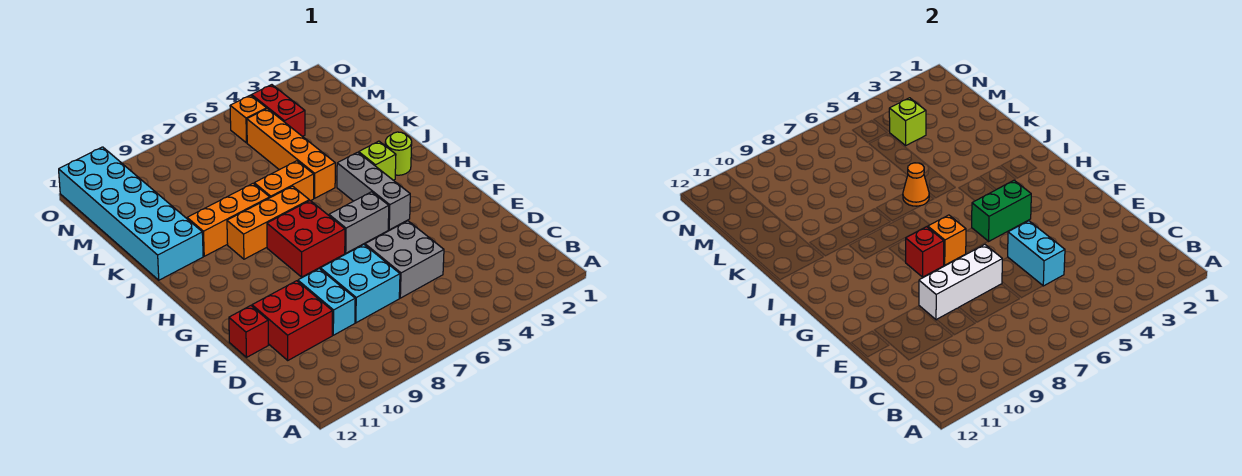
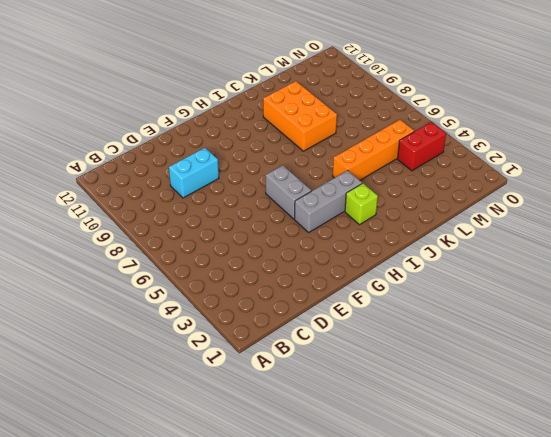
orange brick J8:K10 level 1 -> orange brick J8:J10 level 1
none -> grey brick D5:E6 level 1
none -> cyan brick D7:E8 level 1
none -> red brick D10:E11 level 1

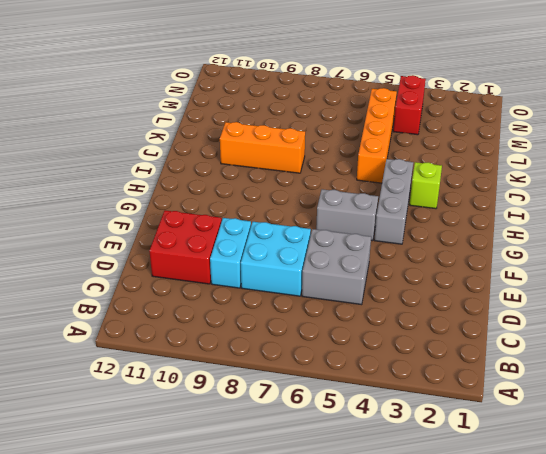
none -> red brick E12 level 1
none -> red brick G7:H8 level 1
none -> lime round brick I2 level 1

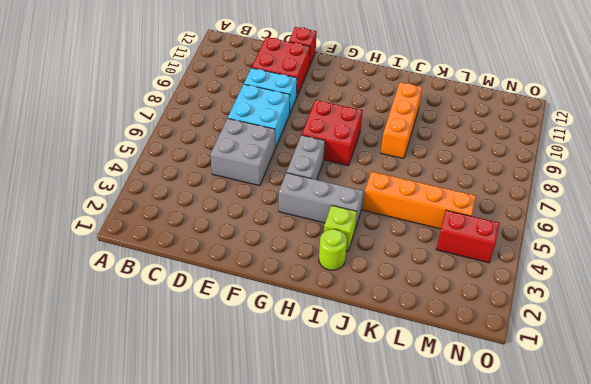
none -> orange brick I7:I9 level 1
none -> orange brick J6:J7 level 1
none -> cyan brick J11:O12 level 1

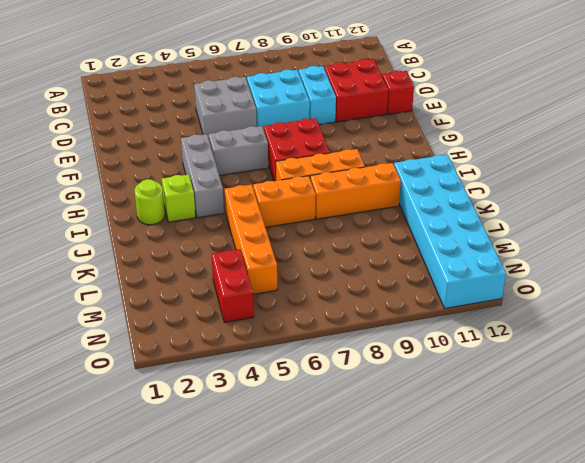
none -> orange brick N5 level 1
none -> cyan brick D5:E5 level 2
none -> white brick E7:E9 level 2

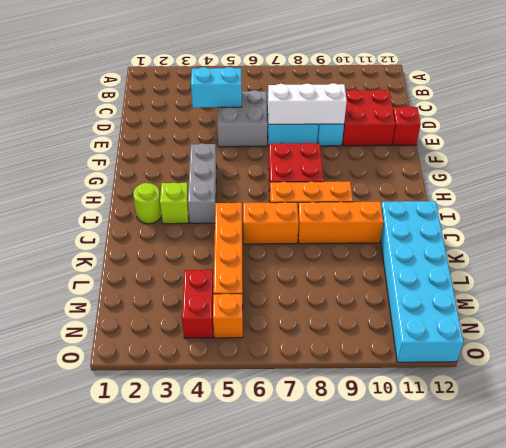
cyan brick D4:D5 level 2 -> cyan brick D5:E5 level 2
none -> grey brick G5:G6 level 1
none -> green brick G4:G5 level 2
none -> orange brick G7 level 2

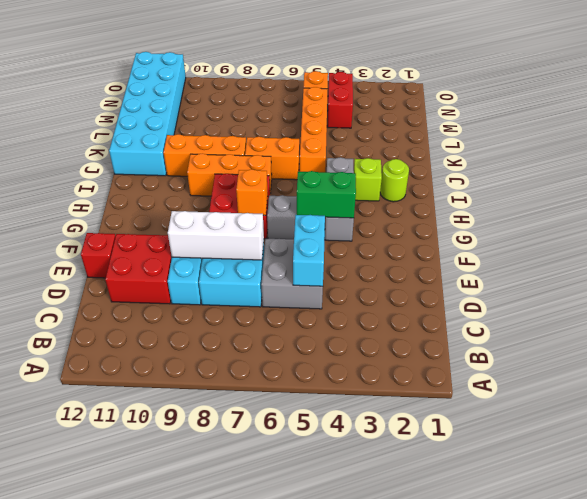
none -> red brick G8 level 2
none -> orange cone J6 level 2
none -> lime brick M4 level 2

